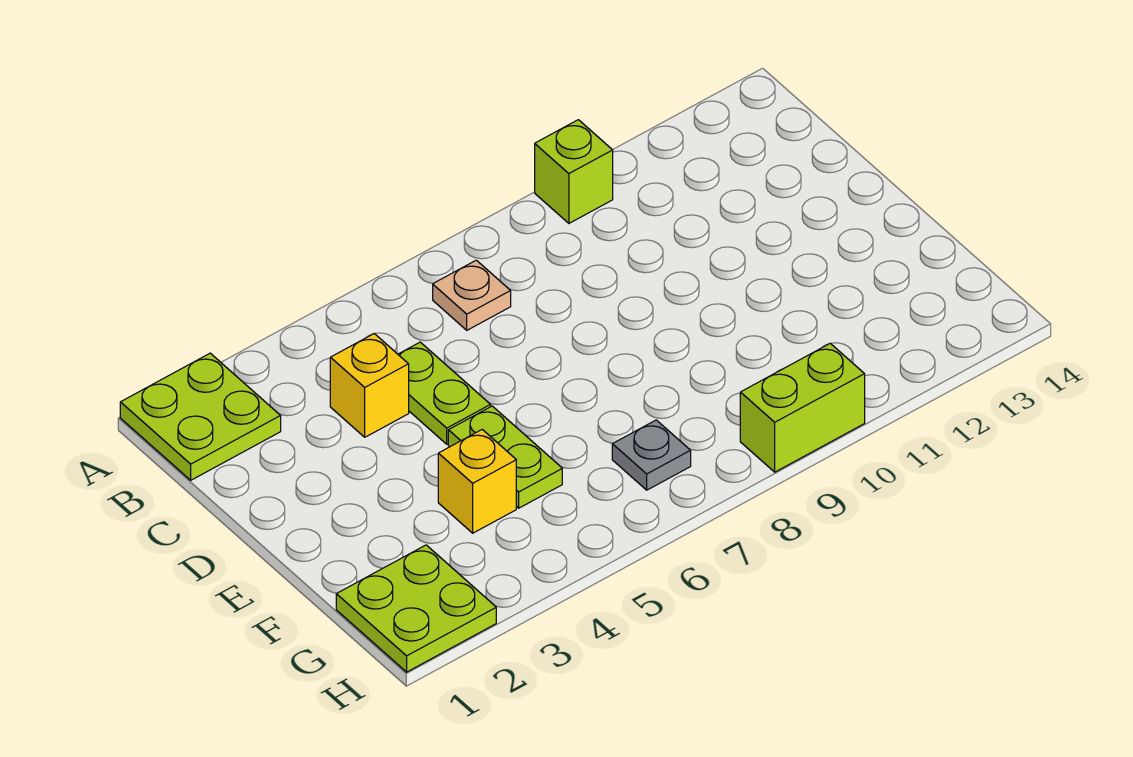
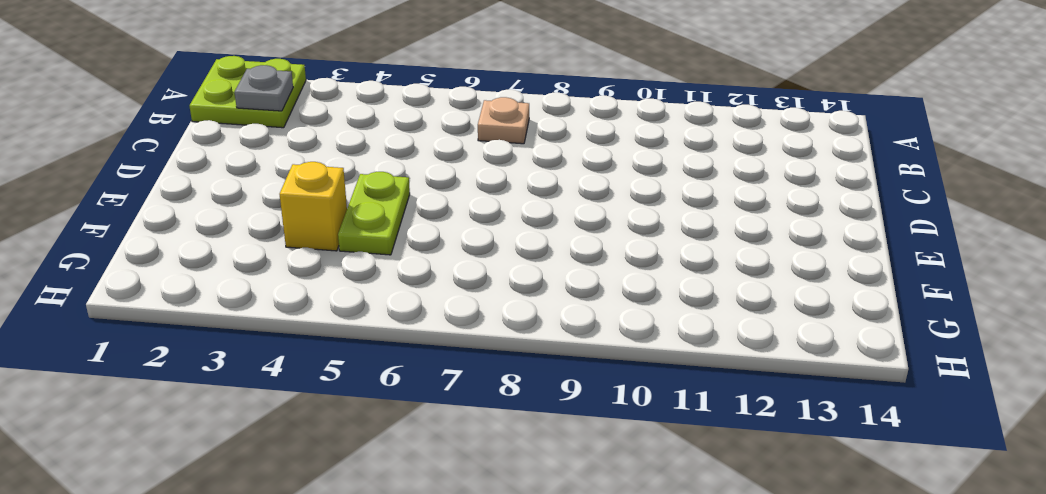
grey plate B2 level 2 -> grey plate G7 level 1
none -> lime brick A10 level 1
none -> yellow brick C4 level 1

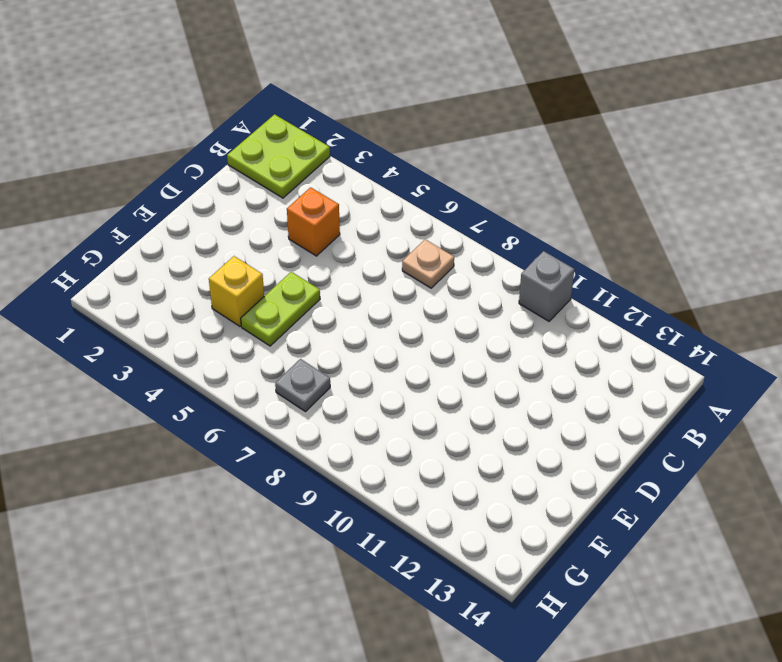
grey brick A10 level 1 -> lime brick A10 level 1
orange brick C4 level 1 -> yellow brick C4 level 1
none -> lime plate C5:D5 level 1
none -> lime plate G1:H2 level 1

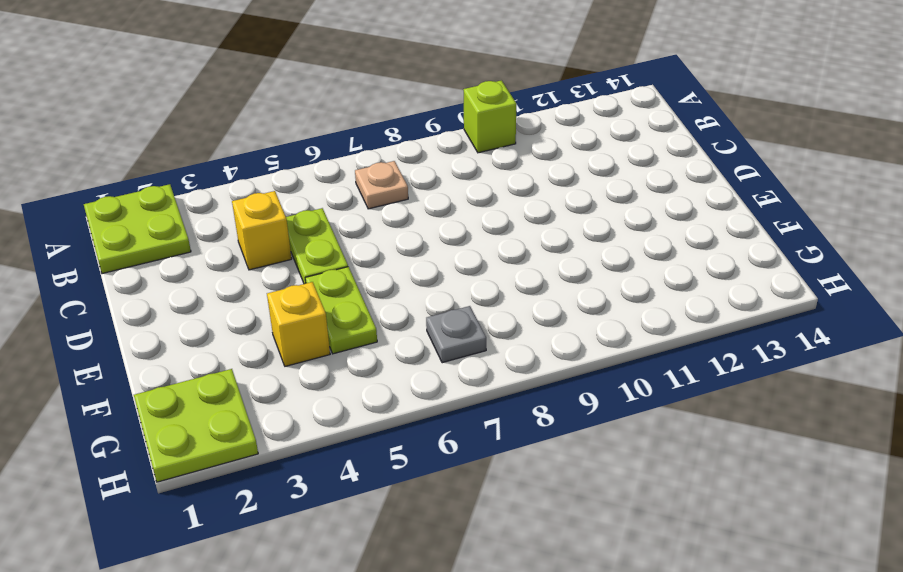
none -> lime brick H9:H10 level 1

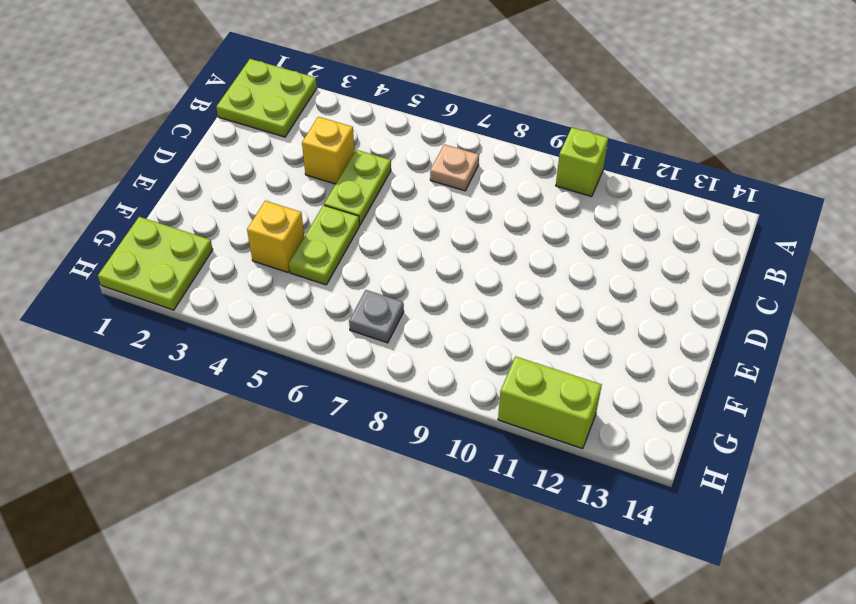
lime brick H11:H12 level 1 -> lime brick H9:H10 level 1

